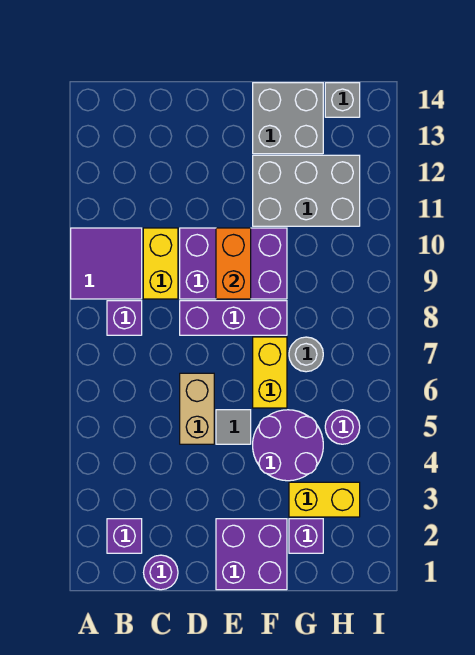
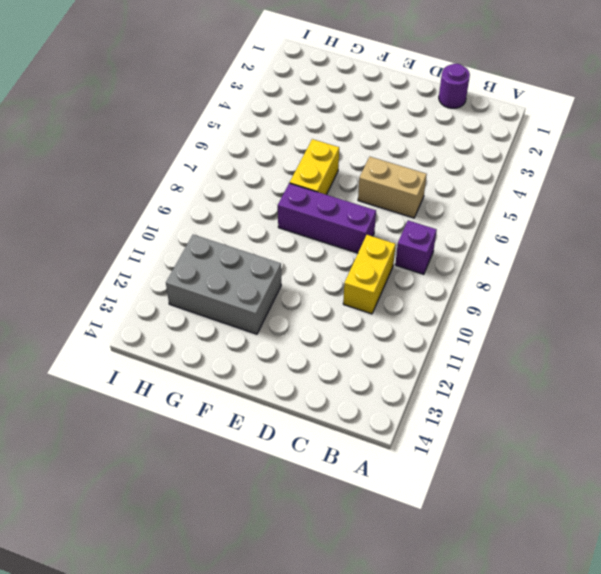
tan brick C6:D6 level 1 -> tan brick D5:D6 level 1
none -> purple tile A9:B10 level 1
none -> purple brick B2 level 1
none -> purple brick D9:F10 level 1

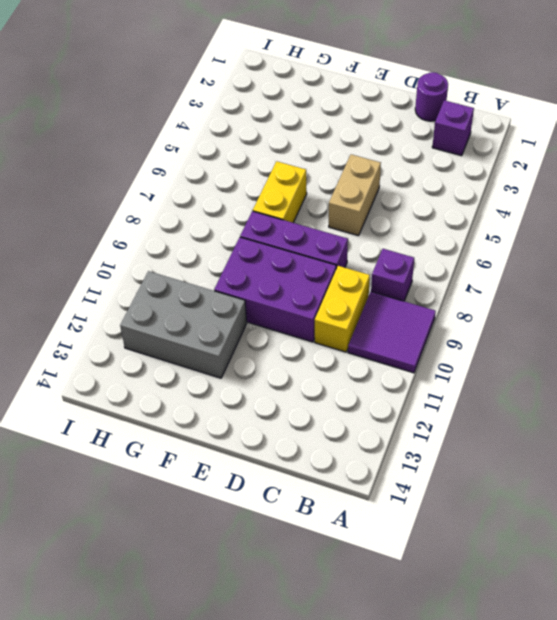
none -> purple brick E1:F2 level 1
none -> grey tile E5 level 1
none -> purple round brick F4:G5 level 1

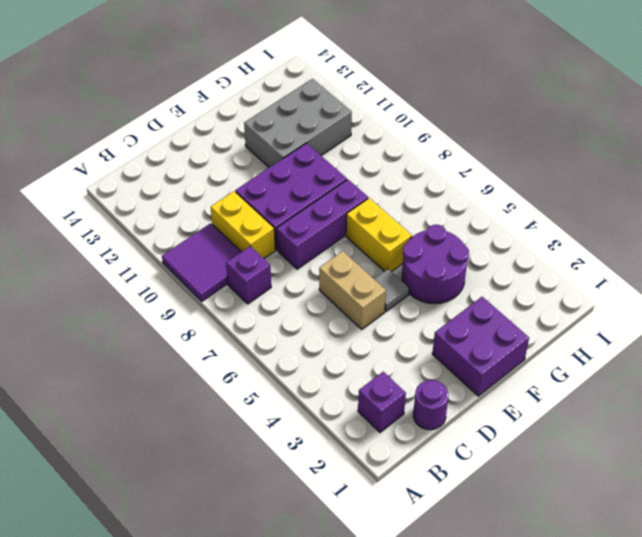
none -> grey brick F13:G14 level 1
none -> purple brick G2 level 1
none -> yellow brick G3:H3 level 1

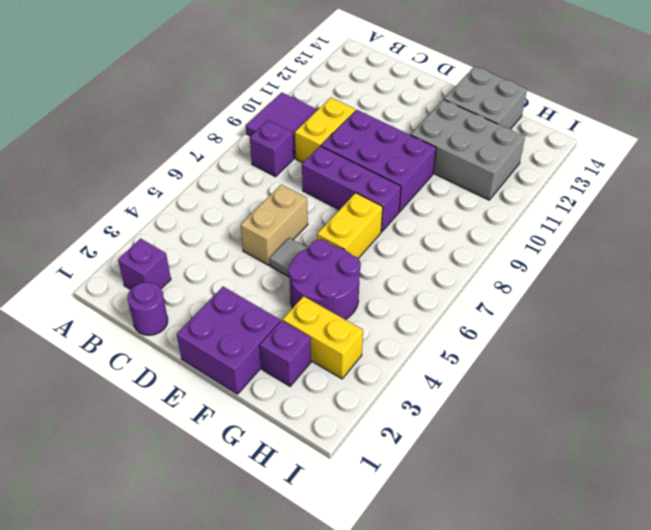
none -> grey round brick G7 level 1
none -> purple round brick H5 level 1
none -> grey brick H14 level 1

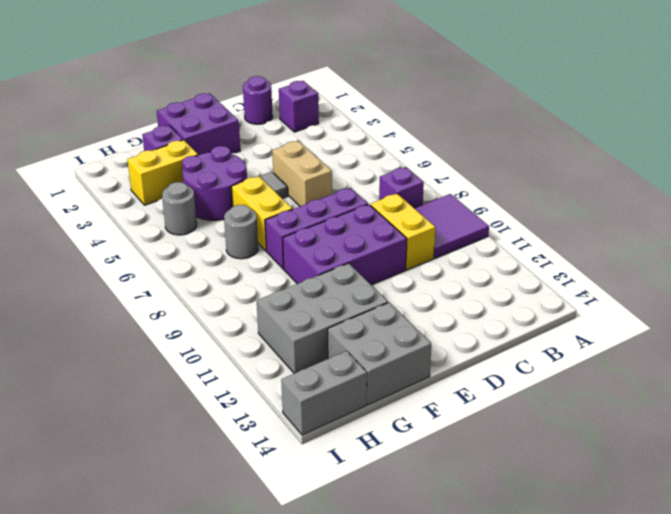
grey round brick H5 level 1 -> purple round brick H5 level 1
grey brick H14:I14 level 1 -> grey brick H14 level 1
none -> orange brick E9:E10 level 2

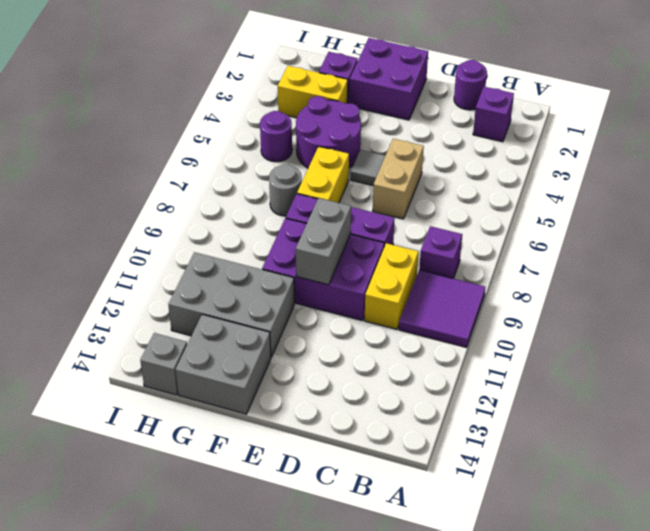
grey brick E9:E10 level 2 -> orange brick E9:E10 level 2

